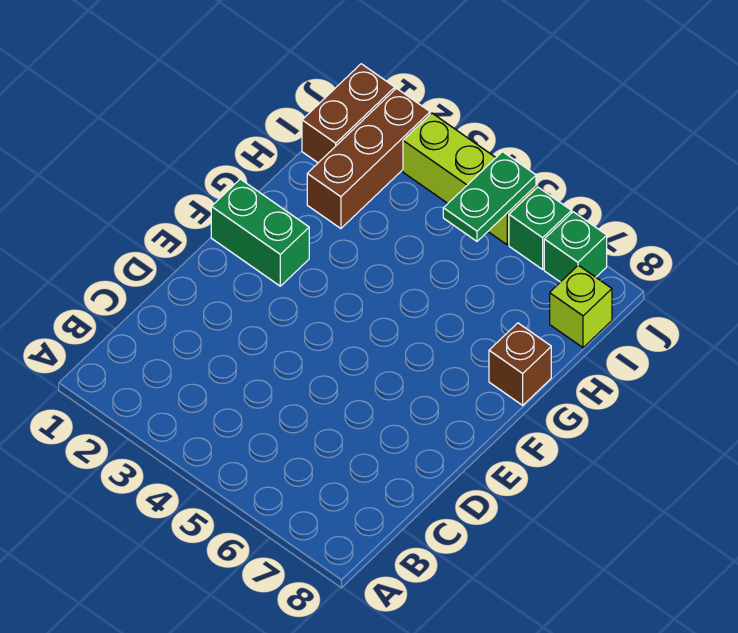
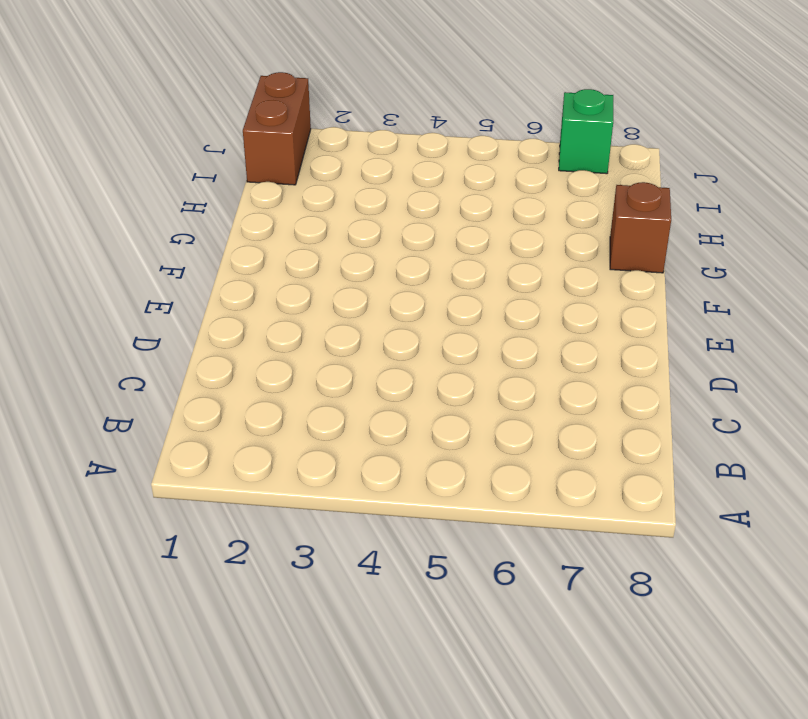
none -> green brick F1:F2 level 1
none -> brown brick H2:J2 level 1

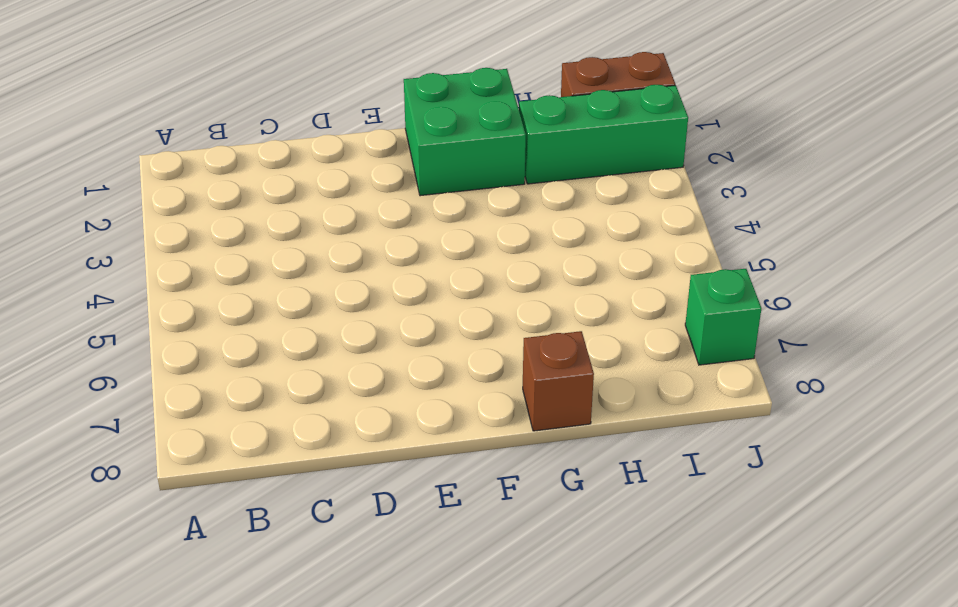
green brick F1:G2 level 1 -> green brick F1:F2 level 1
green brick H2:J2 level 1 -> brown brick H2:J2 level 1
none -> lime brick I8 level 1
none -> lime brick J3:J5 level 1

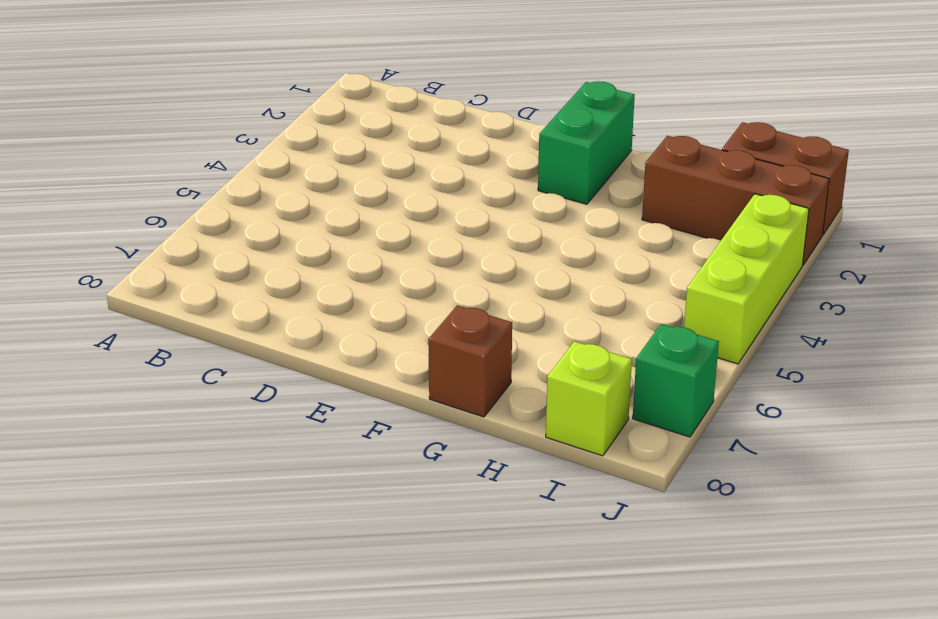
none -> green brick J6 level 1
none -> green plate I5:J5 level 2

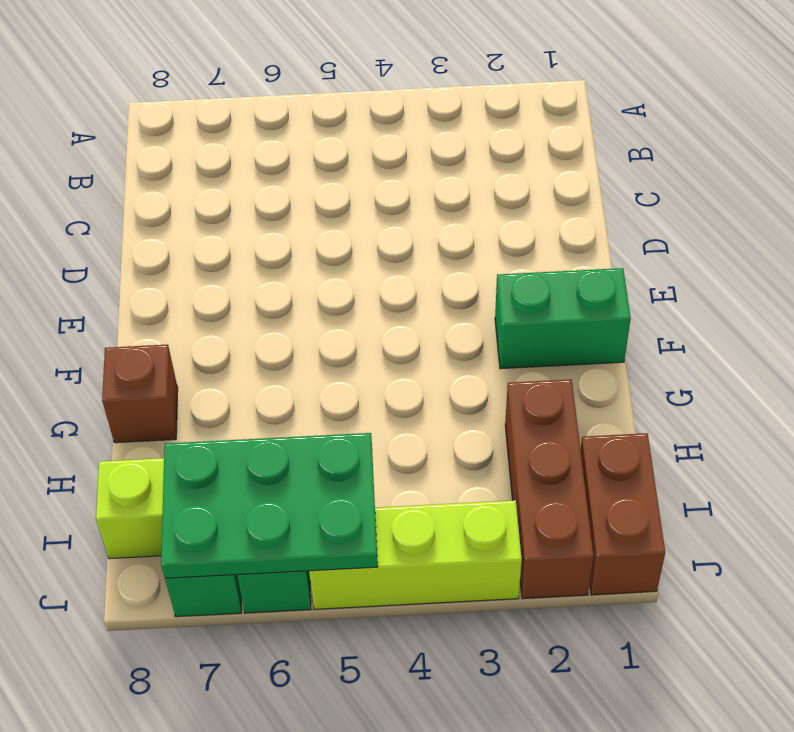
green plate I5:J7 level 2 -> green plate I5:J5 level 2

